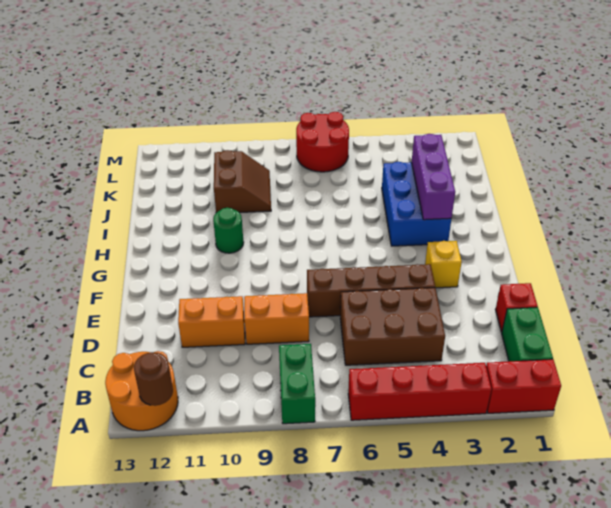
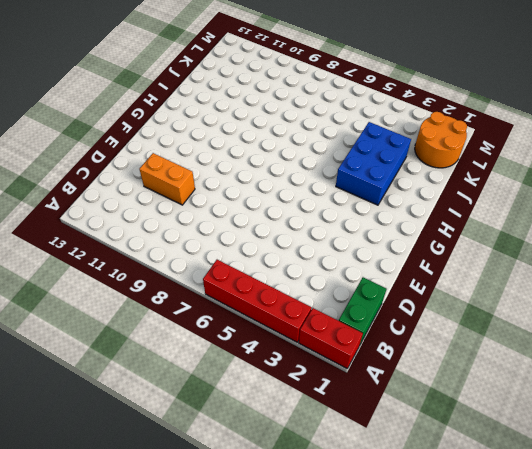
orange round brick K1:L2 level 1 -> orange round brick A12:B13 level 1
none -> green brick A8:B8 level 1
none -> brown brick C4:D6 level 1
none -> red brick D1 level 1

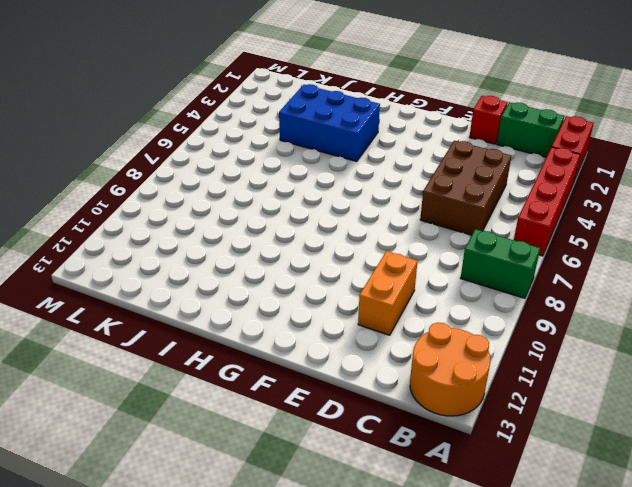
none -> orange brick D8:D9 level 1
none -> brown brick E4:E7 level 1
none -> yellow brick F3 level 1

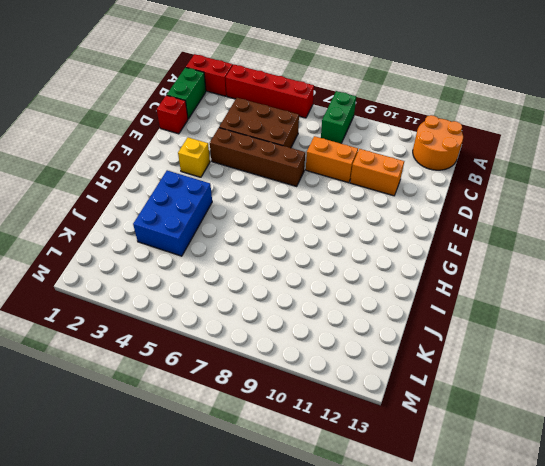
none -> green round brick H10 level 1
none -> brown slope J9:K10 level 1 top 10
none -> red round brick L6:M7 level 1

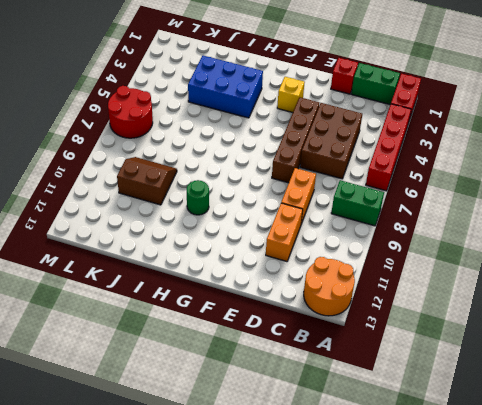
none -> brown round brick A12 level 2
none -> purple brick H3:J3 level 2

